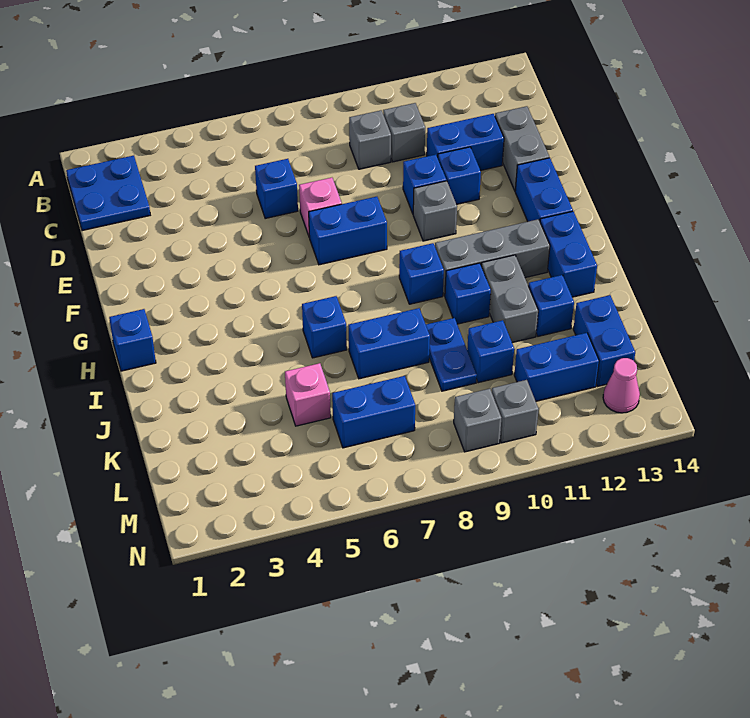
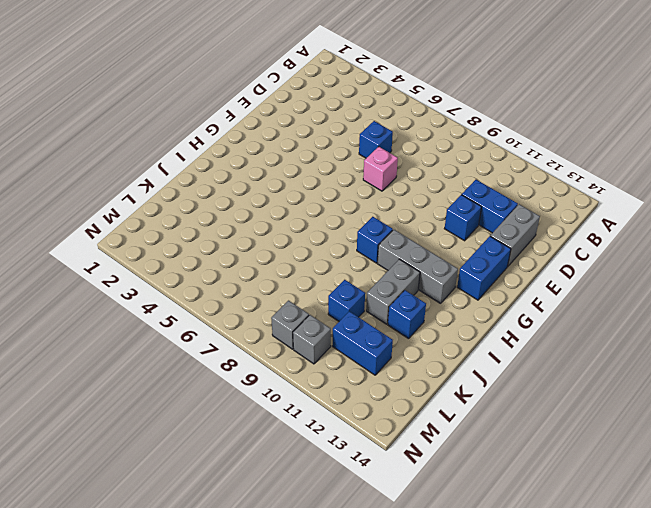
none -> blue plate B1:C2 level 1
none -> grey brick C9 level 1
none -> grey brick C10 level 1
none -> blue brick E10 level 1

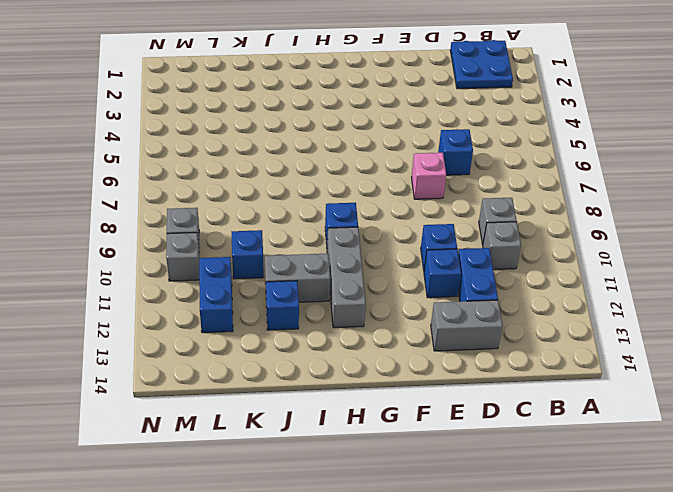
none -> blue brick F7:F8 level 1
none -> grey brick F10 level 1
none -> blue brick F13:G13 level 1
none -> blue brick H1 level 1

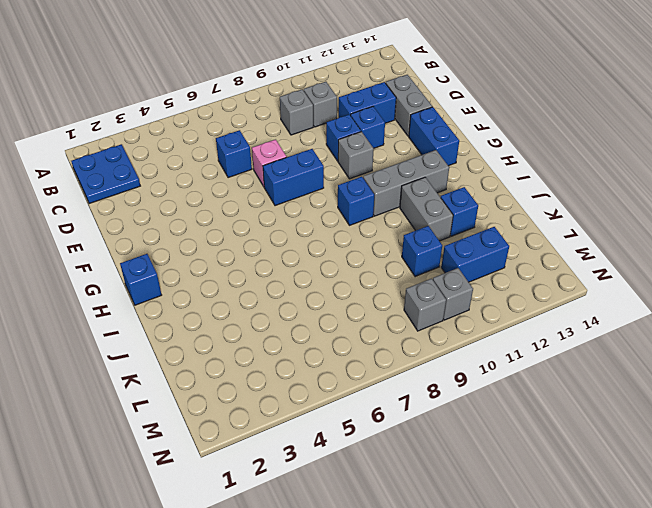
none -> blue brick H13:I13 level 1
none -> blue brick I6 level 1
none -> blue brick I10 level 1
none -> blue brick J7:J8 level 1

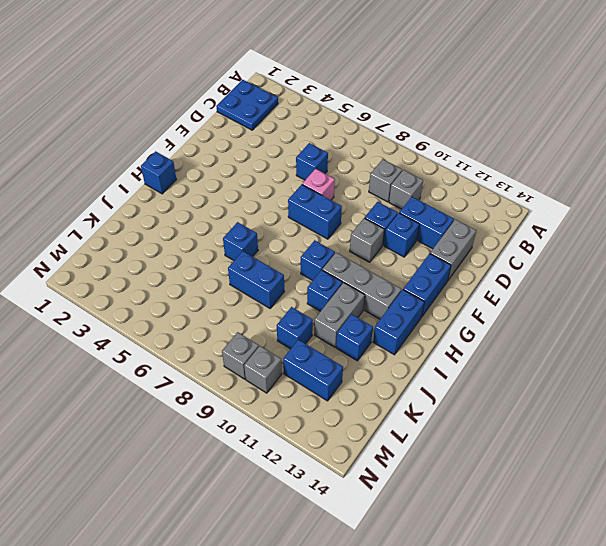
none -> blue plate J9:K9 level 1
none -> pink brick K5 level 1
none -> blue brick K13:L13 level 1
none -> blue brick L6:L7 level 1

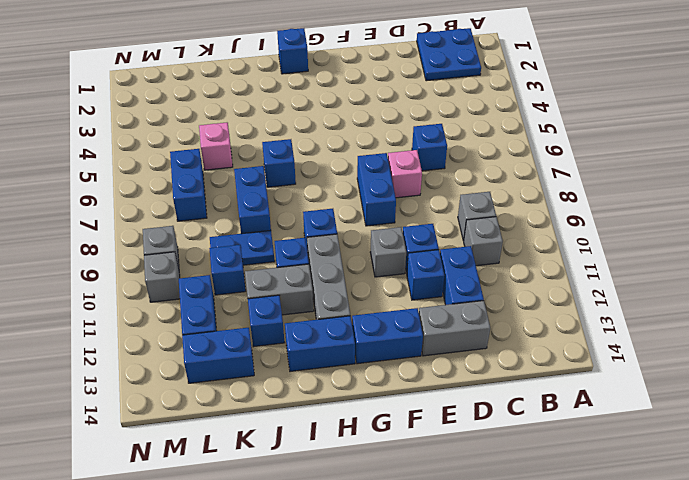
none -> pink cone M13 level 1

